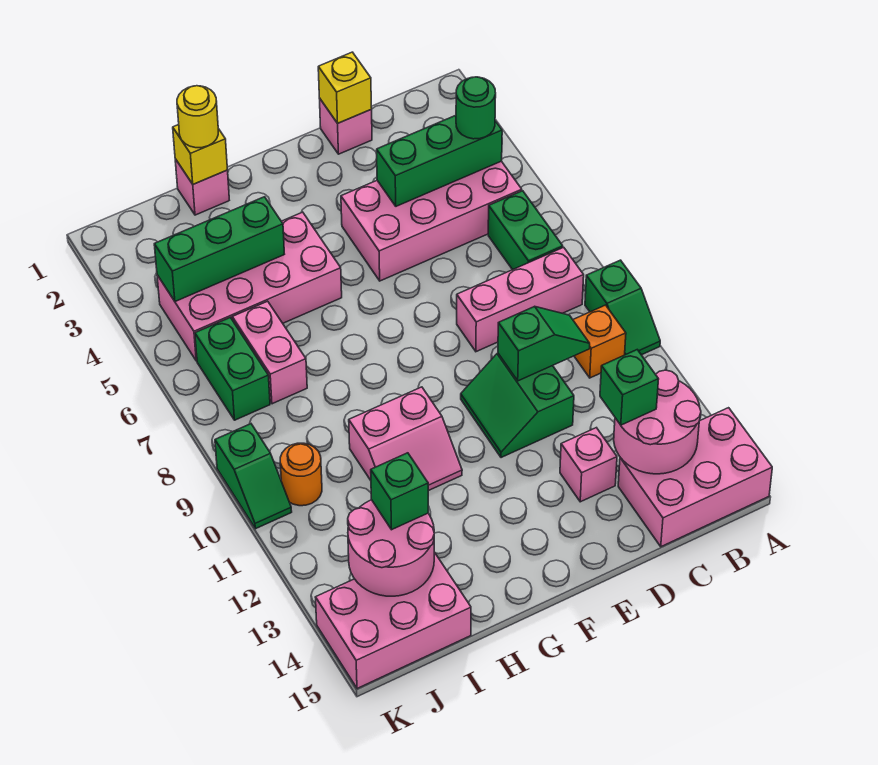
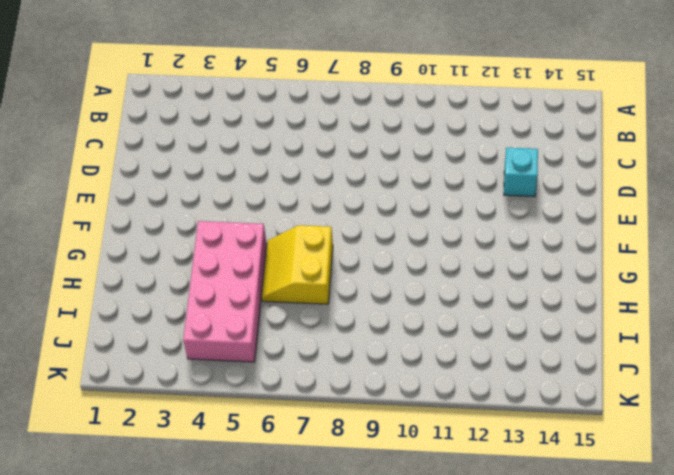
cyan brick D13 level 1 -> pink brick D13 level 1
yellow slope G6:H7 level 1 top 7 -> none
none -> green slope A9:A10 level 1 top 9
none -> pink brick A14:C15 level 1
none -> pink brick B4:E5 level 1

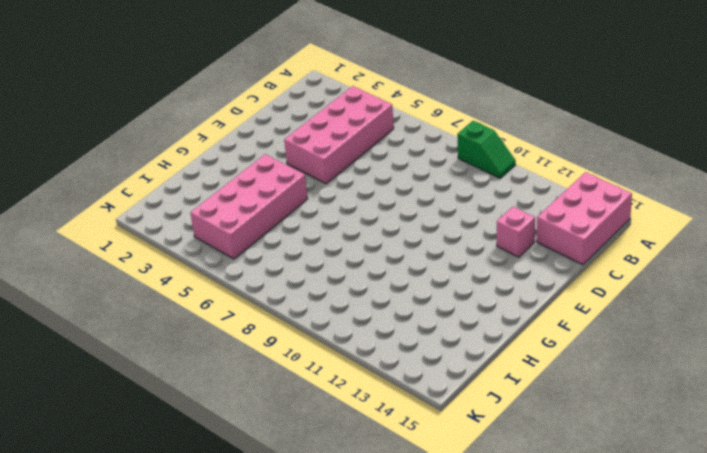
none -> green brick B6:B7 level 1
none -> pink brick B8:D8 level 1
none -> orange brick B10 level 1

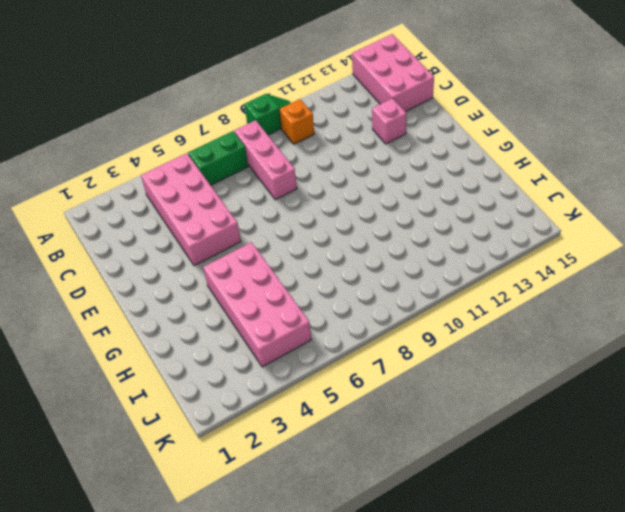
none -> pink brick D1 level 1
none -> green slope D10:E11 level 1 top D
none -> pink slope G10:H11 level 1 top 10

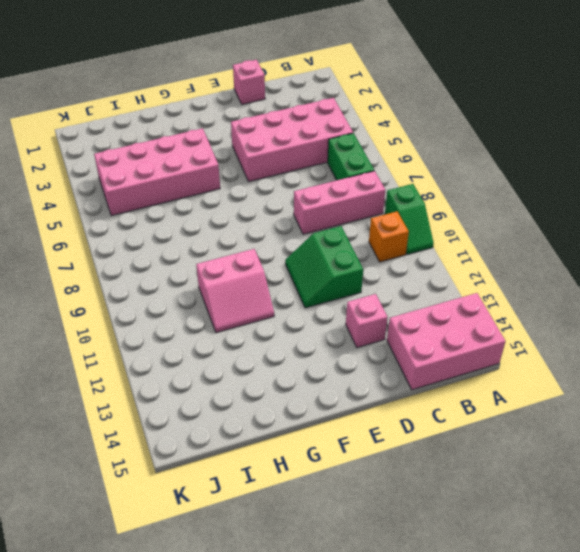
none -> pink brick H1 level 1
none -> pink brick I6:I7 level 1
none -> pink brick I14:K15 level 1

